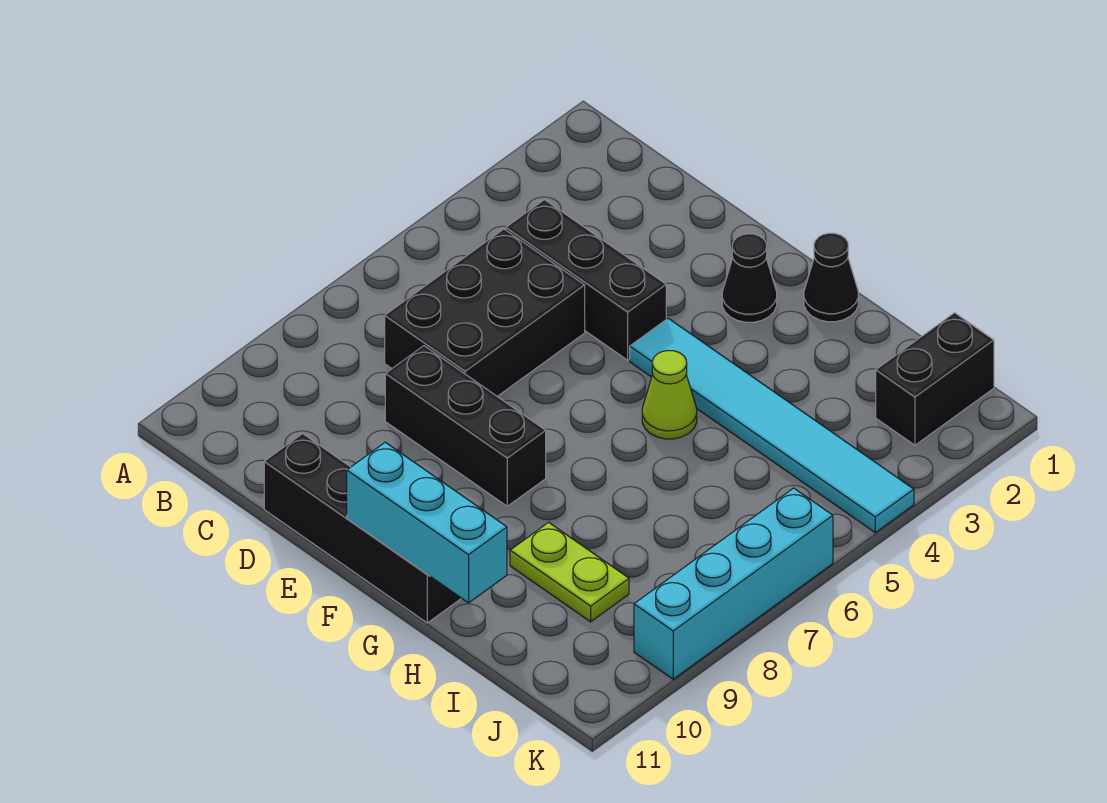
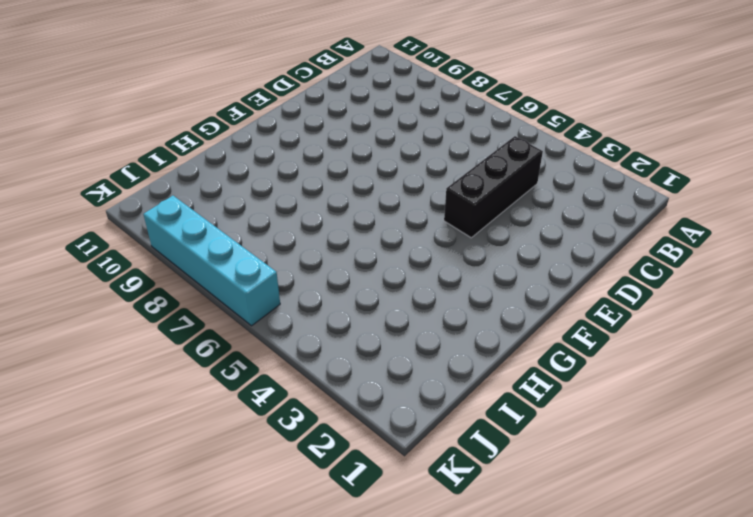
none -> black brick C5:D7 level 1
none -> black brick D8:F8 level 1
none -> black brick D11:G11 level 1

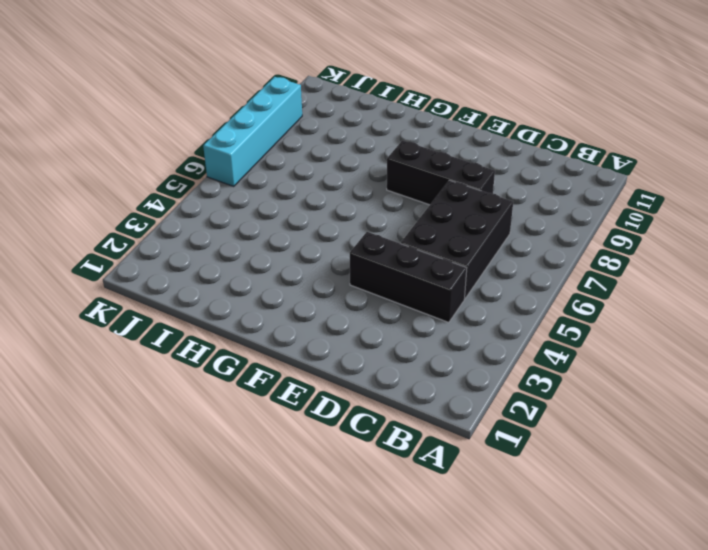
none -> black brick D11:G11 level 1
none -> black cone F2 level 1
none -> cyan tile F4:K4 level 1

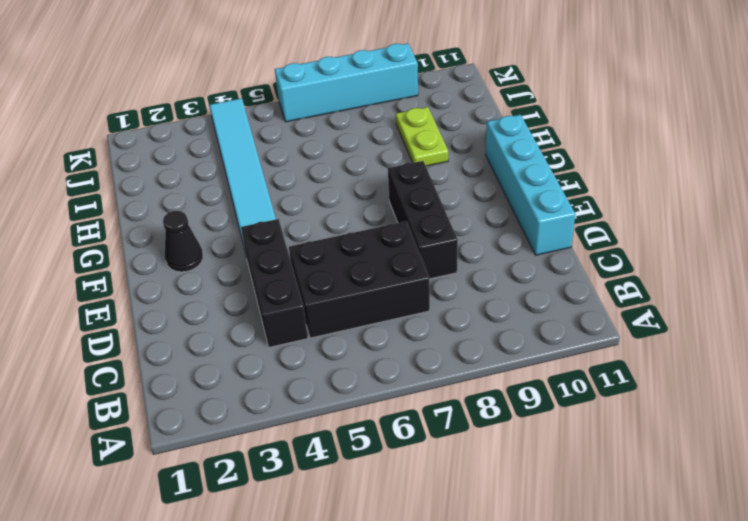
cyan brick D11:G11 level 1 -> black brick D11:G11 level 1
none -> black cone G1 level 1
none -> lime cone G5 level 1
none -> black brick J1:J2 level 1

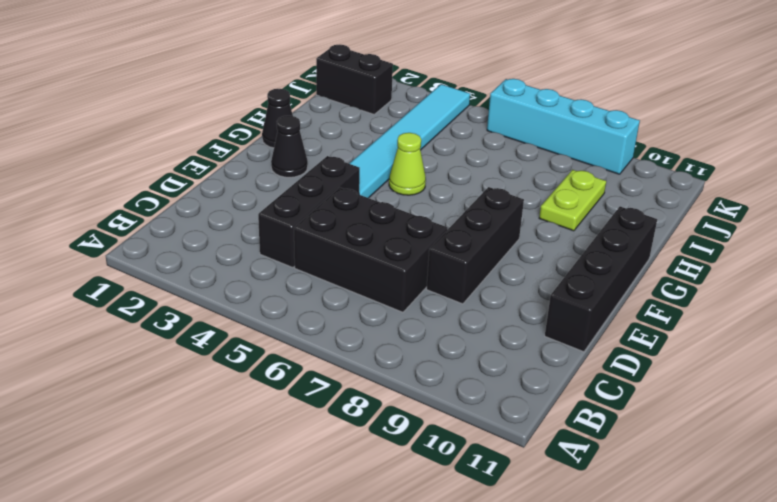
none -> cyan brick F11:H11 level 2

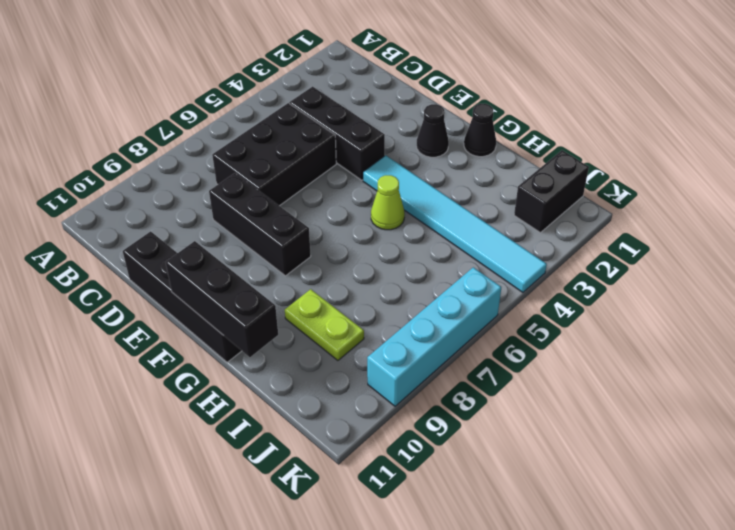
black brick F11:H11 level 2 -> cyan brick F11:H11 level 2

